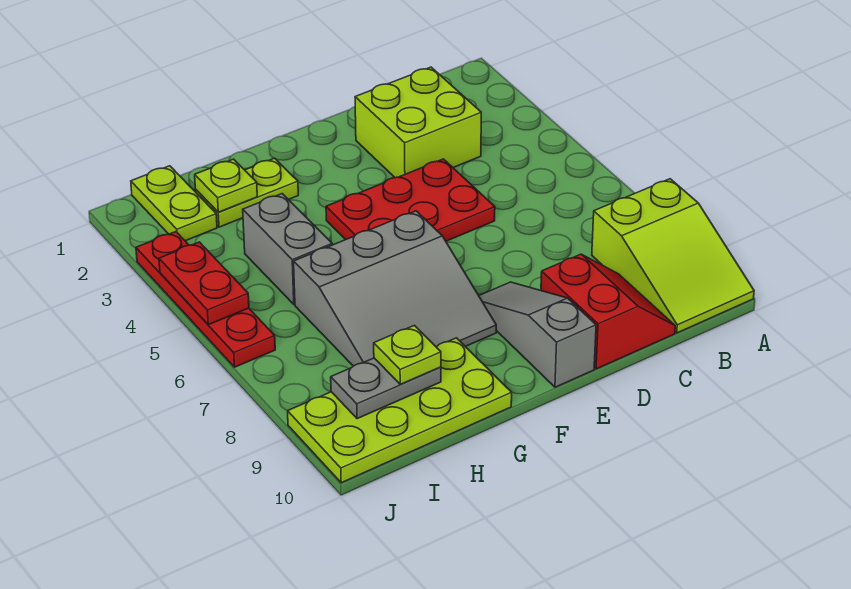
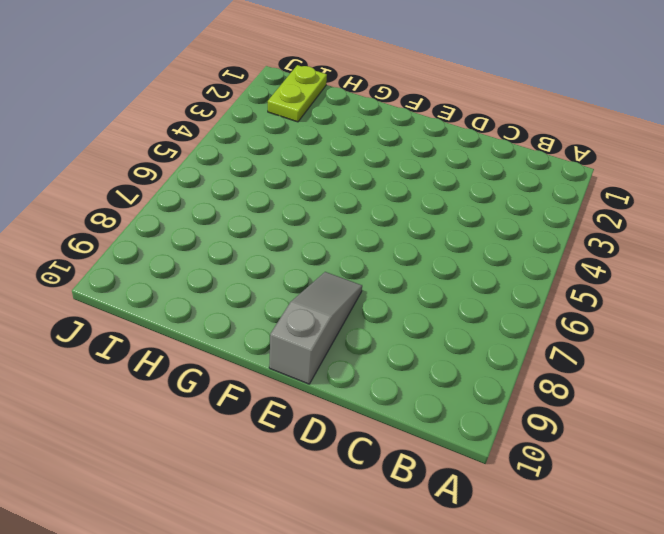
none -> lime slope A8:B10 level 1 top 8
none -> lime brick C2:D3 level 1
none -> red slope C9:D10 level 1 top D

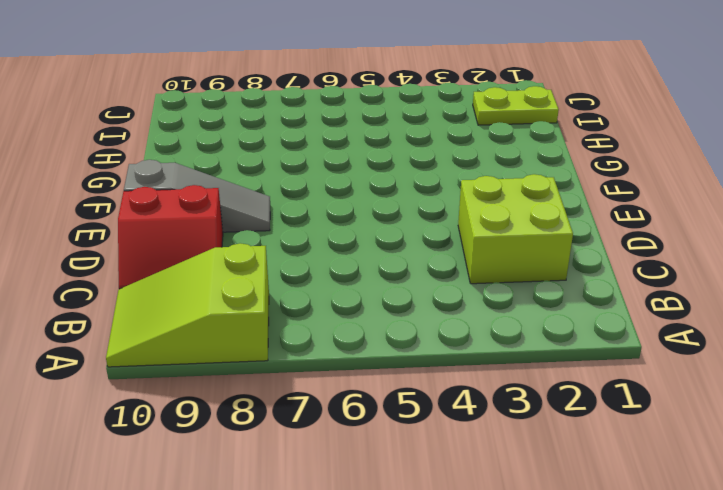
none -> red plate D4:F5 level 1
none -> grey slope F6:H8 level 1 top 6
none -> lime plate G2:H2 level 1

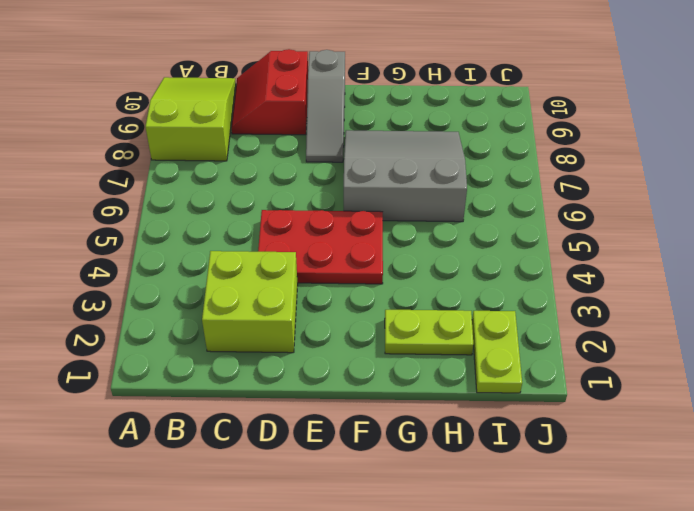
none -> lime plate G9:J10 level 1
none -> grey brick H4:H5 level 1
none -> red plate J3:J6 level 1

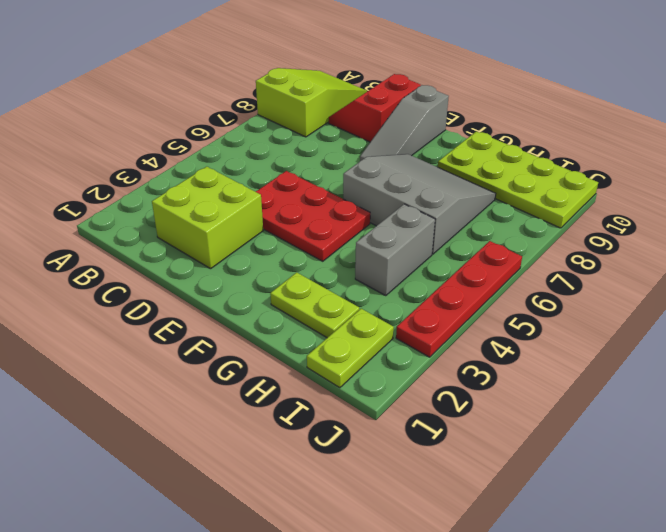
none -> lime plate H2 level 2
none -> grey plate H9:I9 level 2
none -> red plate J4:J5 level 2

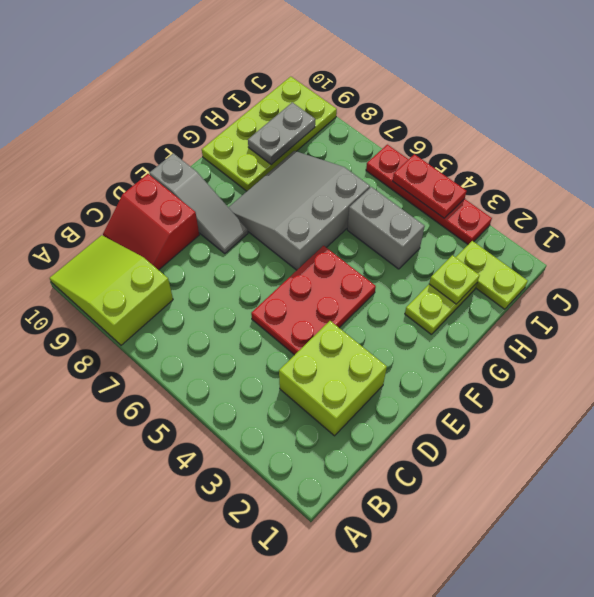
none -> lime plate H9 level 3

